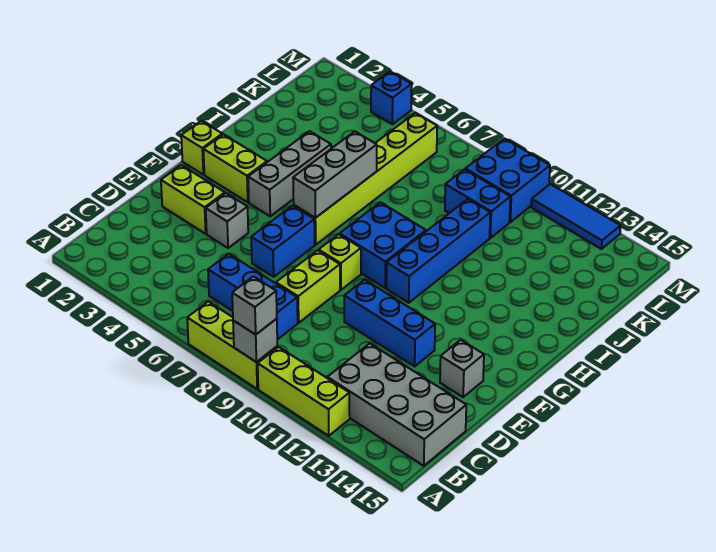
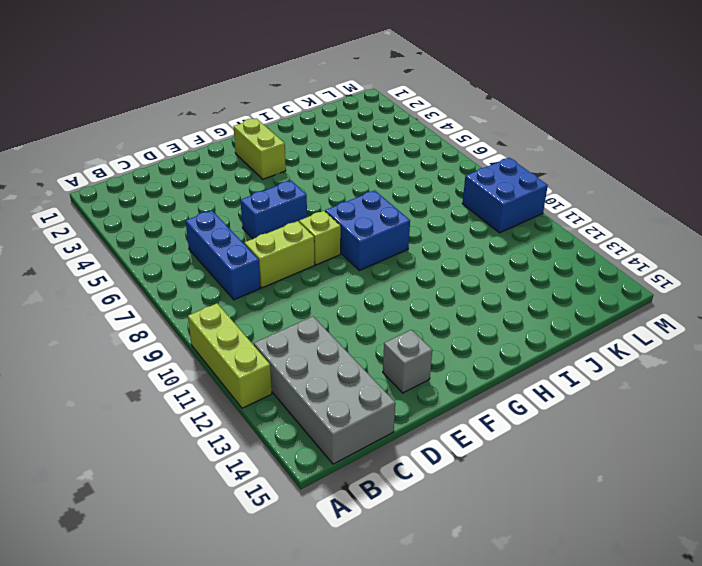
none -> lime brick A7:A9 level 1
none -> lime brick E2:E3 level 1
none -> grey brick E4 level 1

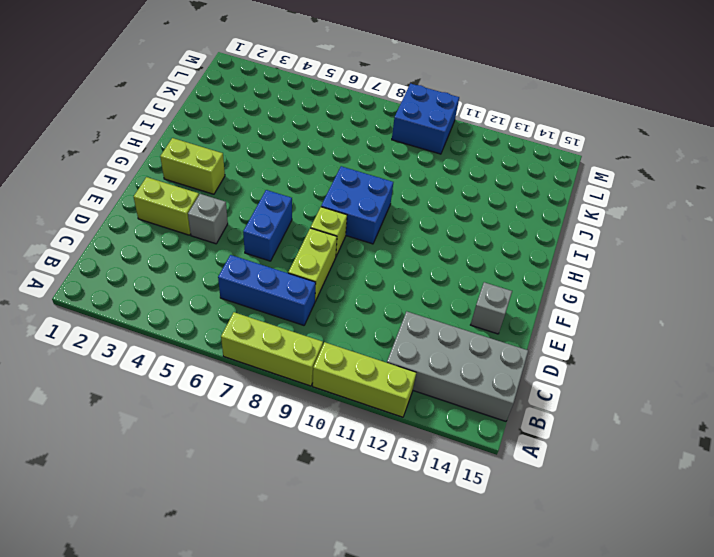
none -> blue brick E10:E12 level 1
none -> lime brick G1 level 1
none -> grey brick G4:I4 level 1

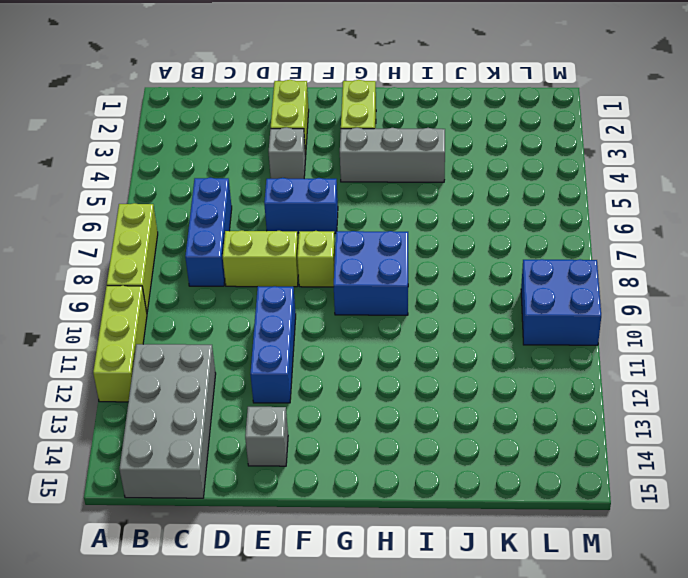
none -> lime brick G1 level 1
none -> lime brick G6:L6 level 1
none -> blue brick G10:J10 level 1

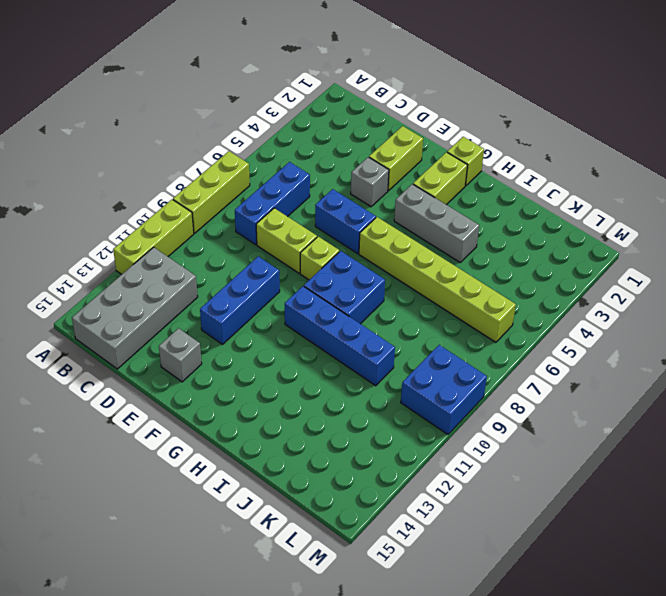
none -> blue brick K9:K10 level 1
none -> blue brick M4 level 1
none -> blue tile M11:M13 level 1

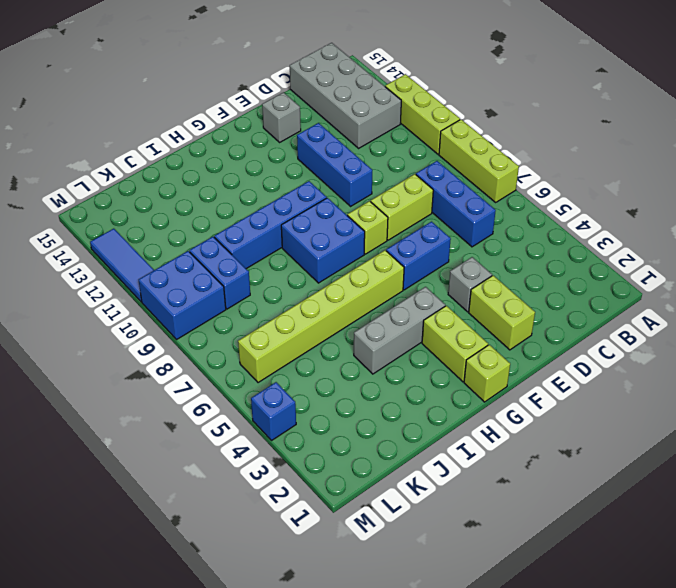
none -> grey brick A9 level 2
none -> grey brick G6:I6 level 2
none -> grey brick A9 level 3

